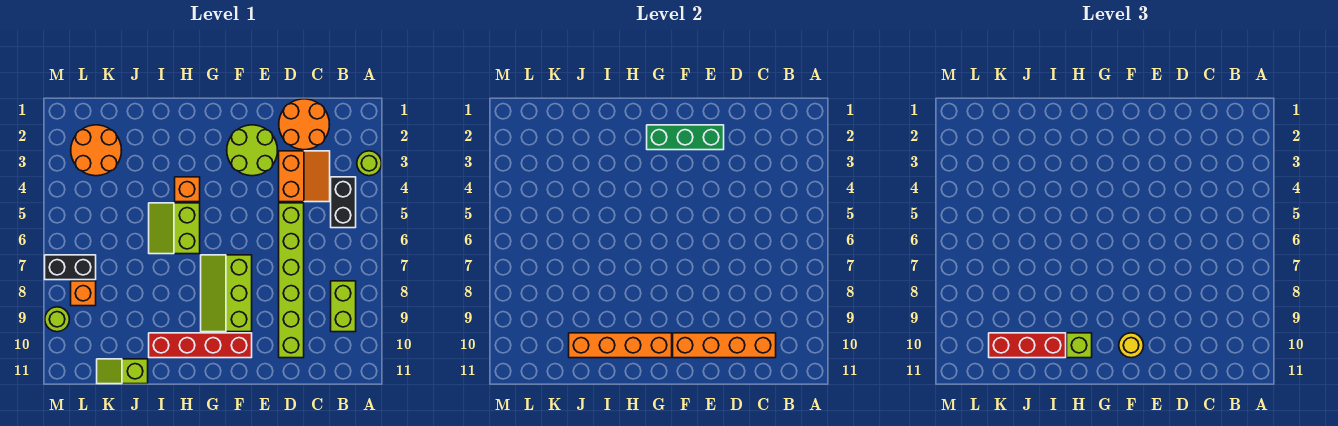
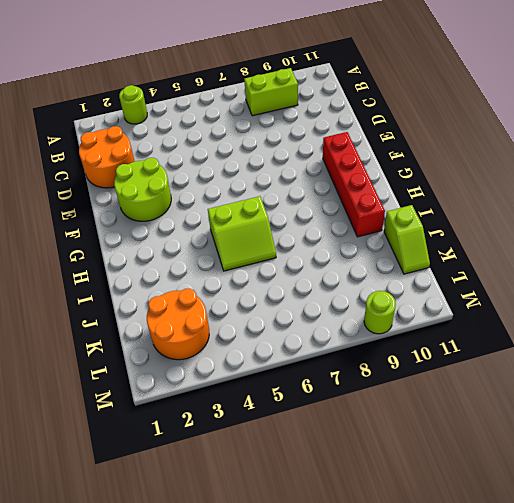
none -> black brick B4:B5 level 1
none -> orange slope C3:D4 level 1 top D
none -> lime brick D5:D10 level 1

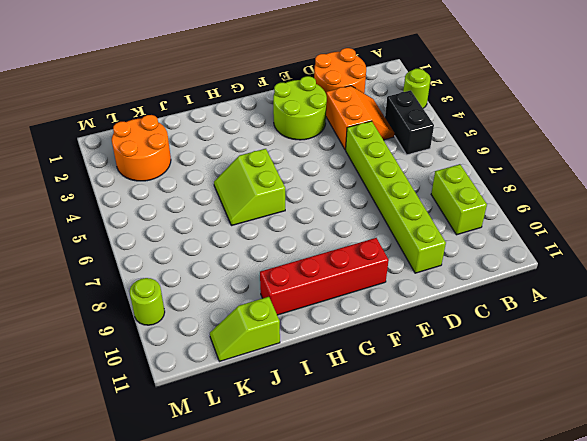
none -> lime slope F7:G9 level 1 top F
none -> orange brick H4 level 1
none -> black brick L7:M7 level 1

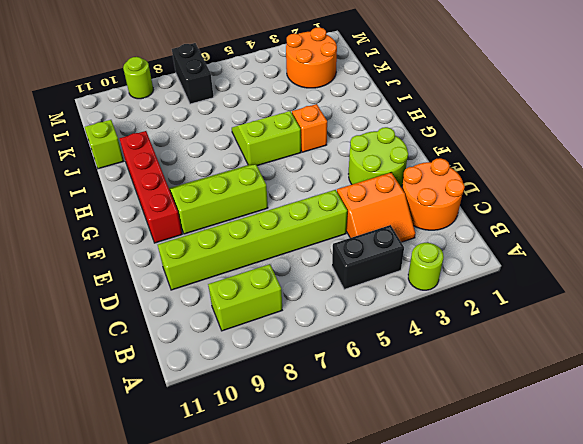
none -> orange brick L8 level 1
none -> orange brick C10:F10 level 2
none -> green brick E2:G2 level 2

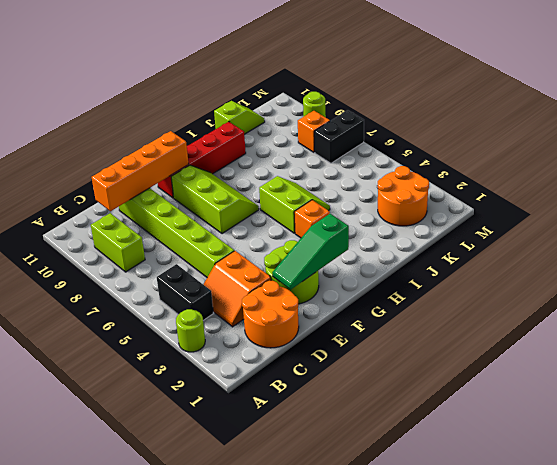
green slope E2:G2 level 2 top G -> green brick E2:G2 level 2
none -> orange brick G10:J10 level 2
none -> yellow round brick F10 level 3
none -> lime brick H10 level 3

